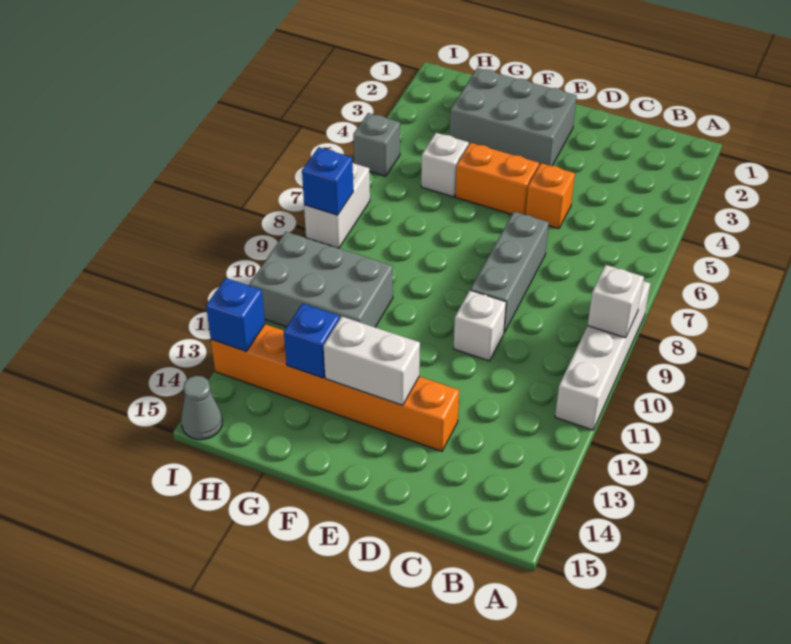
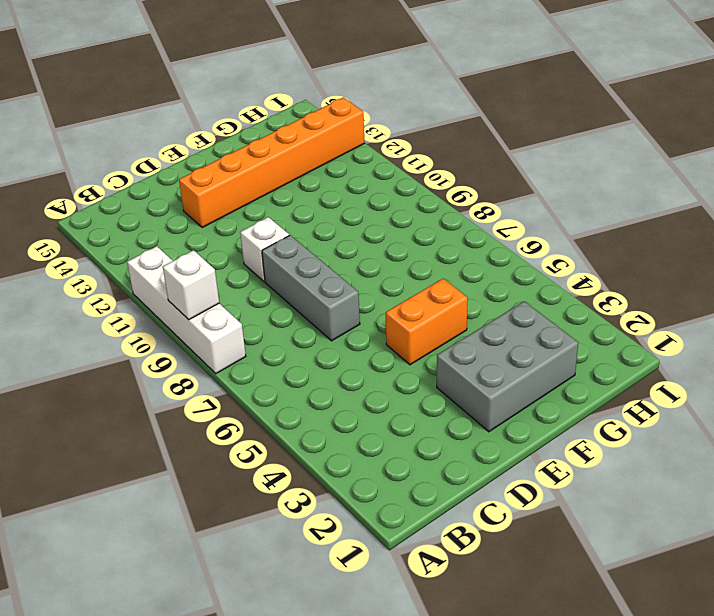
none -> orange brick D5 level 1
none -> white brick G5 level 1
none -> grey brick G10:I11 level 1

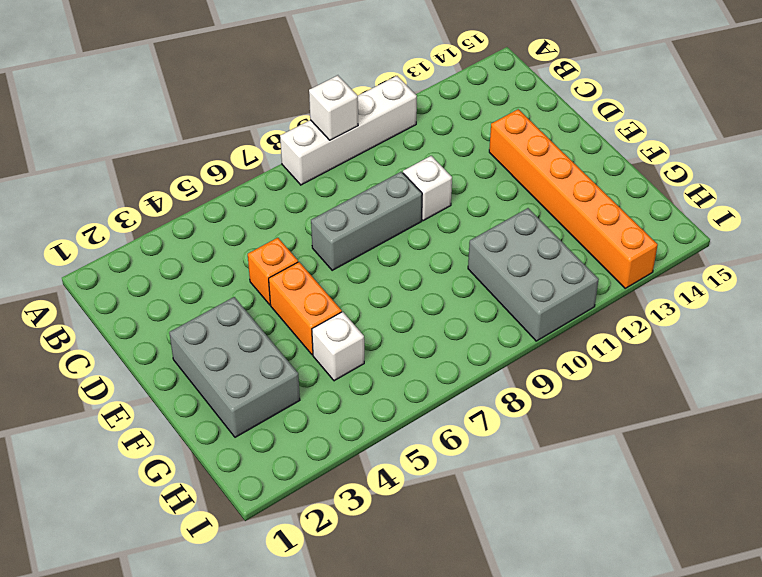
none -> grey brick I5 level 1
none -> white brick I7:I8 level 1
none -> grey cone I15 level 1

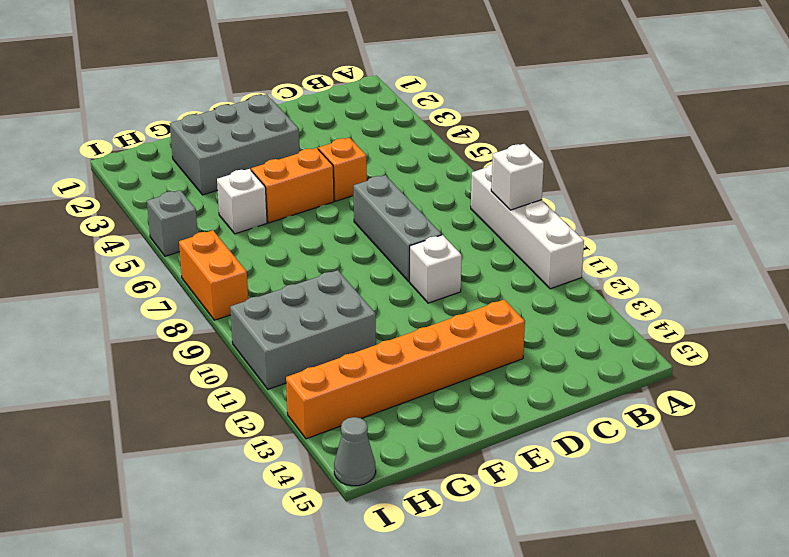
orange brick I7:I8 level 1 -> white brick I7:I8 level 1
none -> white brick E13:F13 level 2
none -> blue brick G13 level 2
none -> blue brick I8 level 2

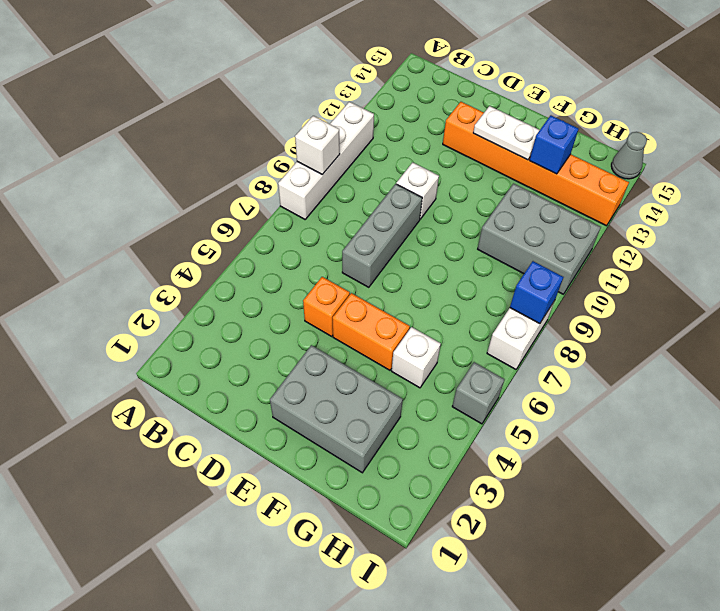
white plate E13:F13 level 2 -> white brick E13:F13 level 2
none -> blue brick I13 level 2

